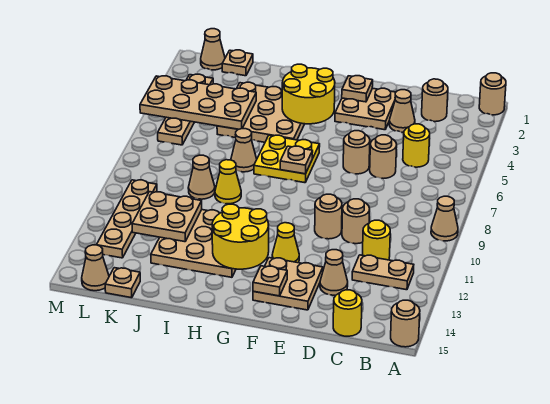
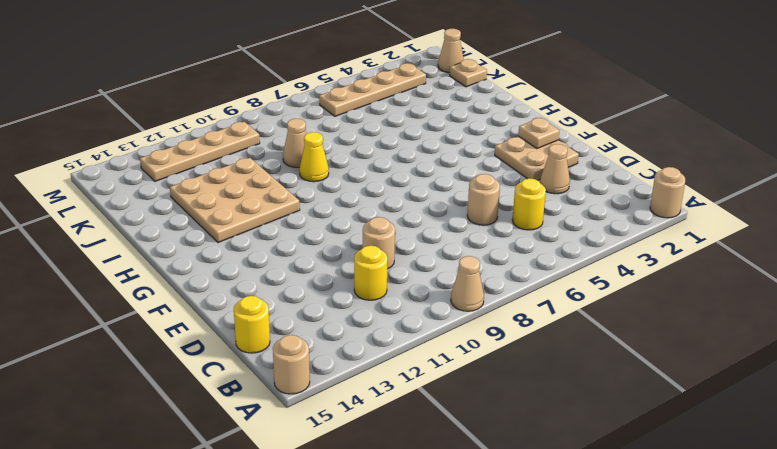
none -> tan plate B12:C12 level 1
none -> tan round brick C2 level 1
none -> tan cone D13 level 1
none -> tan round brick E6 level 1

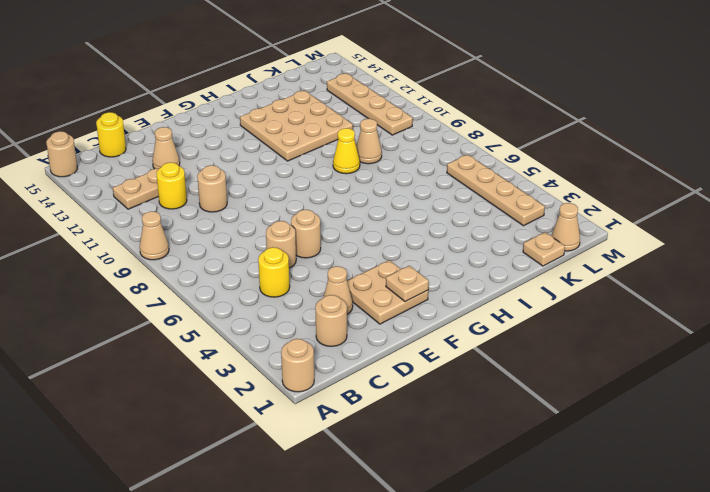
none -> tan round brick E10 level 1
none -> tan plate E13:F14 level 1
none -> yellow cone F12 level 1
none -> yellow plate G6:H7 level 1

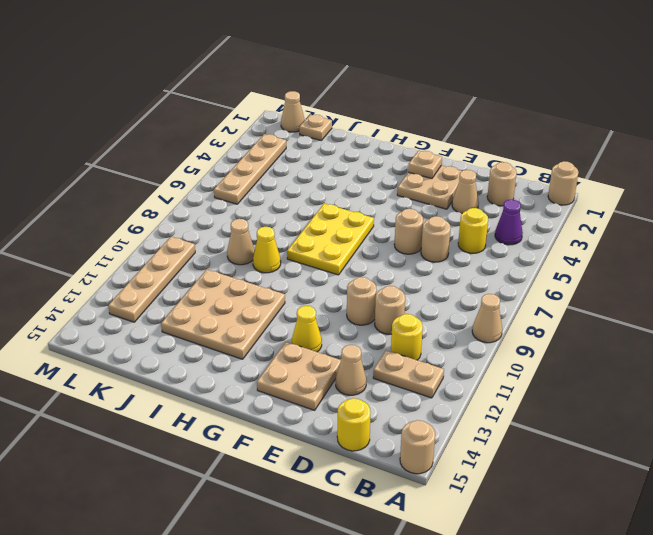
purple cone B4 level 1 -> none
yellow plate G6:H8 level 1 -> yellow plate G6:H7 level 1
none -> tan plate H3:J5 level 1
none -> tan cone I7 level 1
none -> tan plate K15 level 1
none -> tan cone L15 level 1

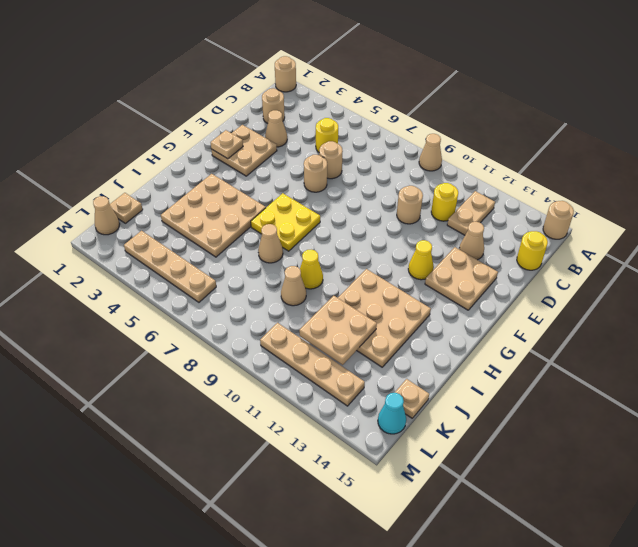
cyan cone L15 level 1 -> tan cone L15 level 1
none -> tan round brick E10 level 1
none -> tan plate F14 level 2
none -> yellow round brick G3:H4 level 2
none -> tan plate G7 level 2

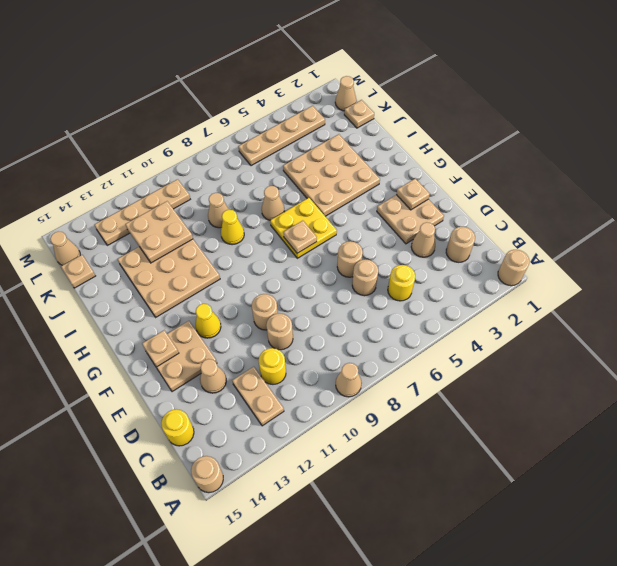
none -> yellow round brick G3:H4 level 2
none -> yellow round brick G12:H13 level 2
none -> tan plate J4:M5 level 2

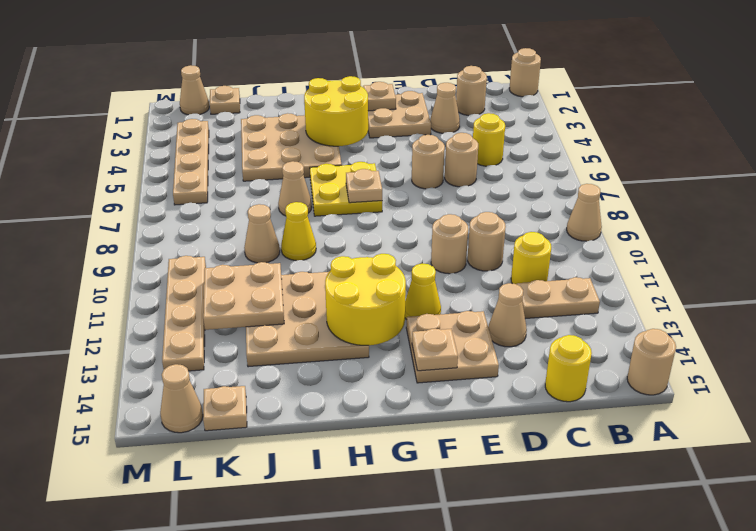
none -> tan plate J4:M5 level 2

